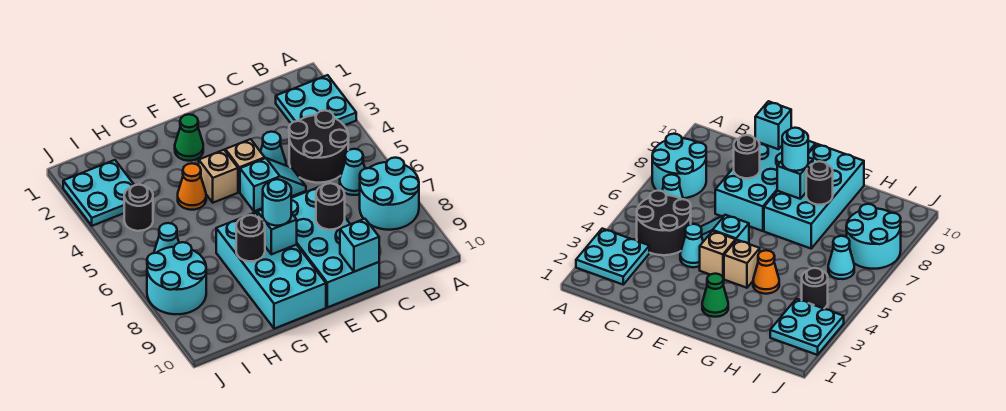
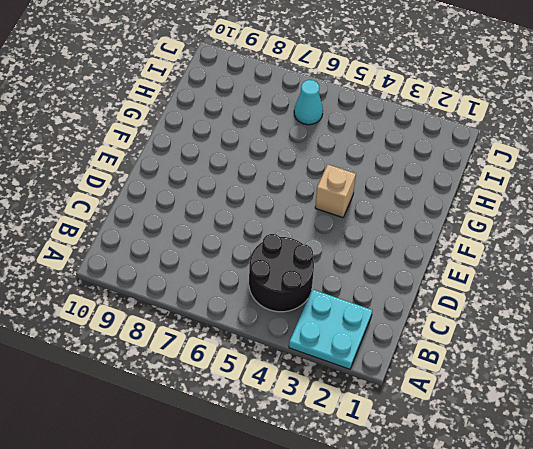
none -> cyan round brick A7:B8 level 1
none -> cyan cone B6 level 1
none -> cyan cone D4 level 1

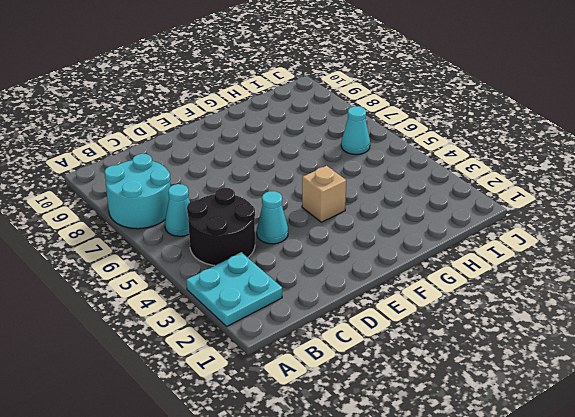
none -> cyan slope D5:E5 level 1 top E
none -> cyan brick D7:E10 level 1
none -> tan brick E4 level 1

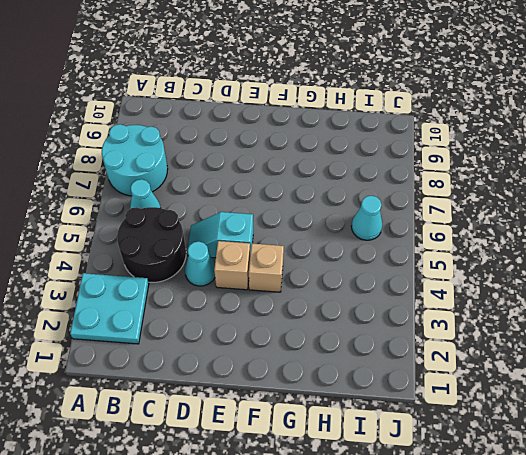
none -> cyan brick D7:E10 level 1
none -> green cone F2 level 1
none -> cyan brick F7:G10 level 1

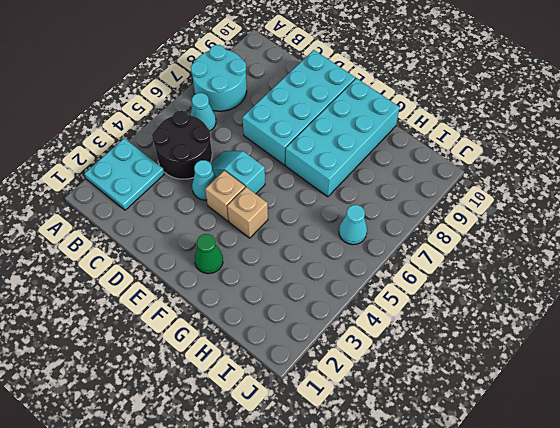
none -> orange cone G4 level 1
none -> cyan plate I2:J3 level 1
none -> black round brick I4 level 1

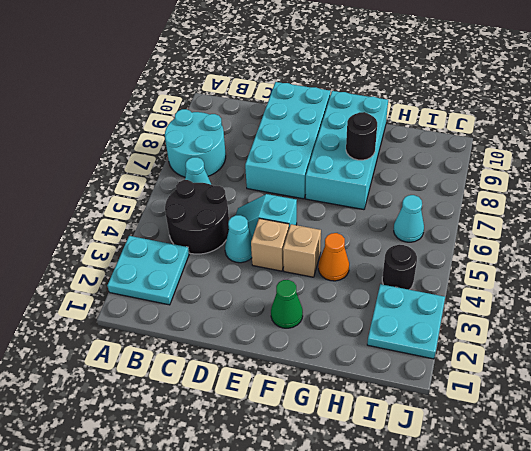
none -> cyan round brick I7:J8 level 1
none -> black round brick D8 level 2
none -> cyan brick D10 level 2

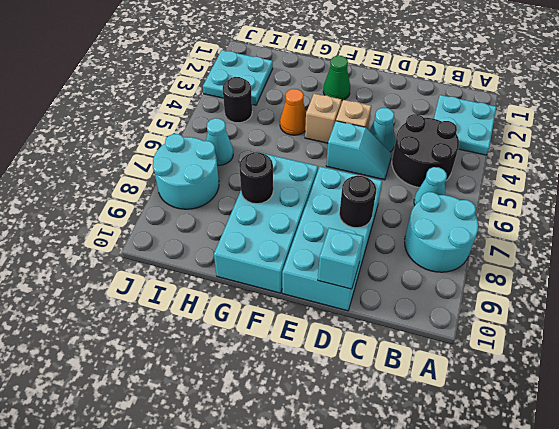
none -> cyan brick F8 level 2
none -> cyan round brick F8 level 3

